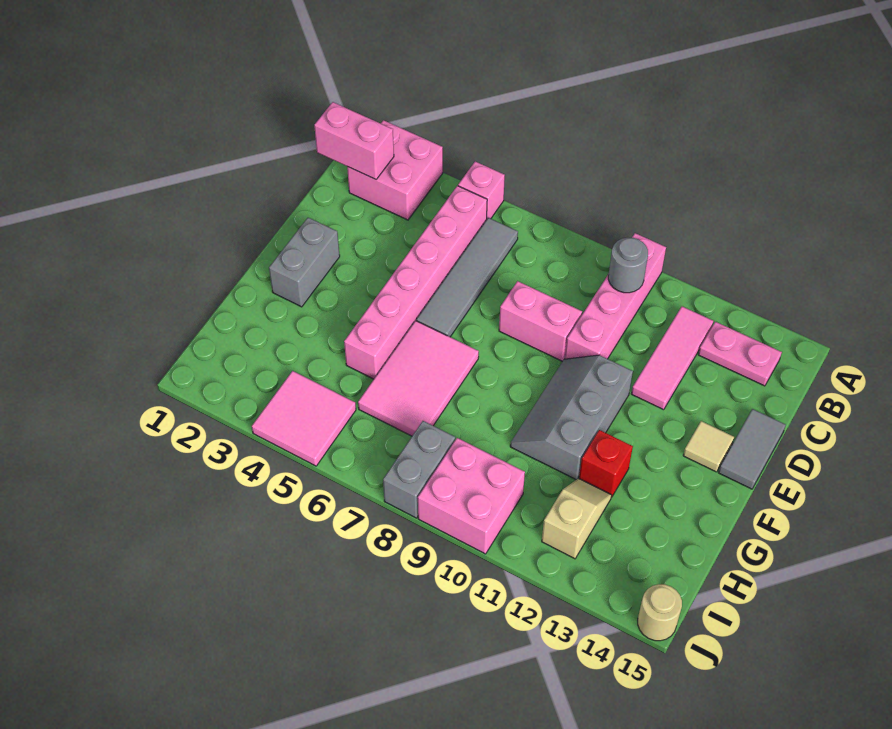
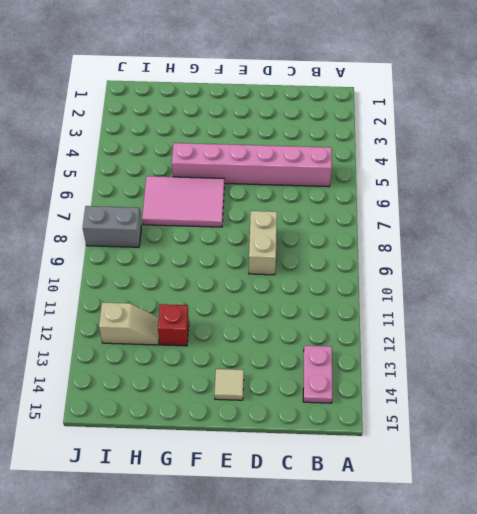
tan brick D8:D9 level 1 -> pink brick D8:D9 level 1
none -> pink brick A2:B3 level 1
none -> pink brick A5 level 1
none -> pink brick A10:D10 level 1

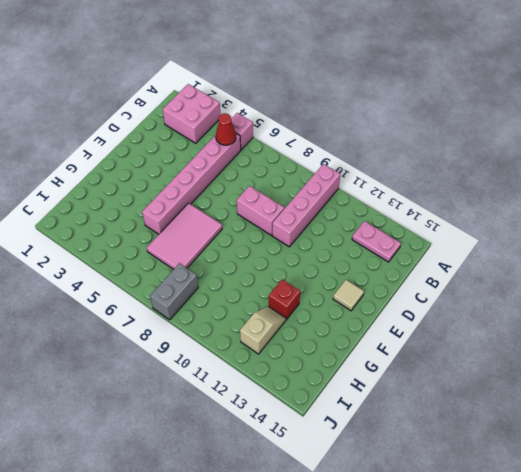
red cone B5 level 2 -> none
none -> grey tile B6:E6 level 1
none -> pink tile B12:D12 level 1
none -> grey tile D15:E15 level 1

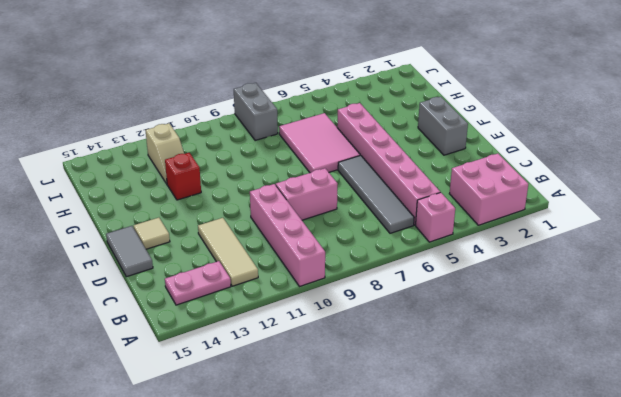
tan tile B12:D12 level 1 -> pink tile B12:D12 level 1
none -> grey slope E10:G11 level 1 top 11
none -> pink tile I4:J5 level 1
none -> pink brick I9:J10 level 1

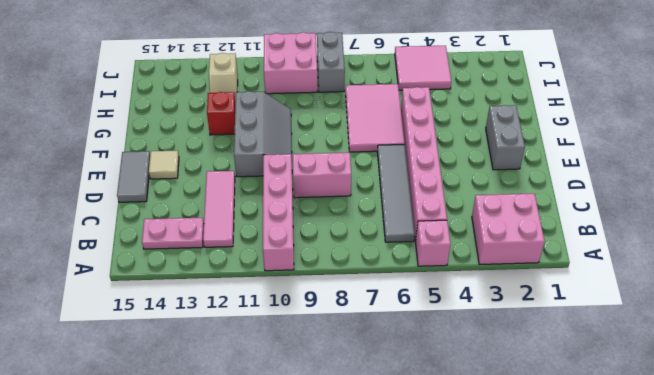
none -> tan round brick J15 level 1
none -> pink brick B1:B2 level 2
none -> grey round brick B10 level 2

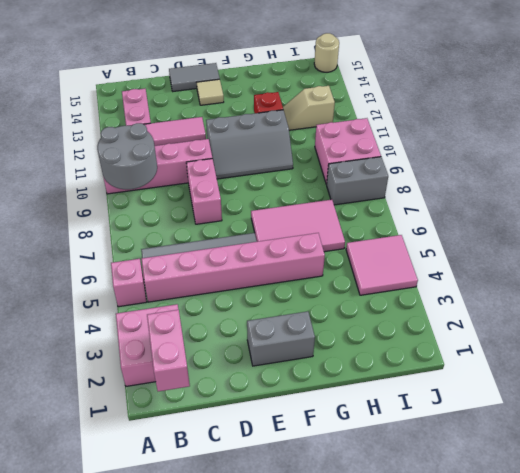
grey round brick A9:B10 level 2 -> grey round brick B10 level 2

